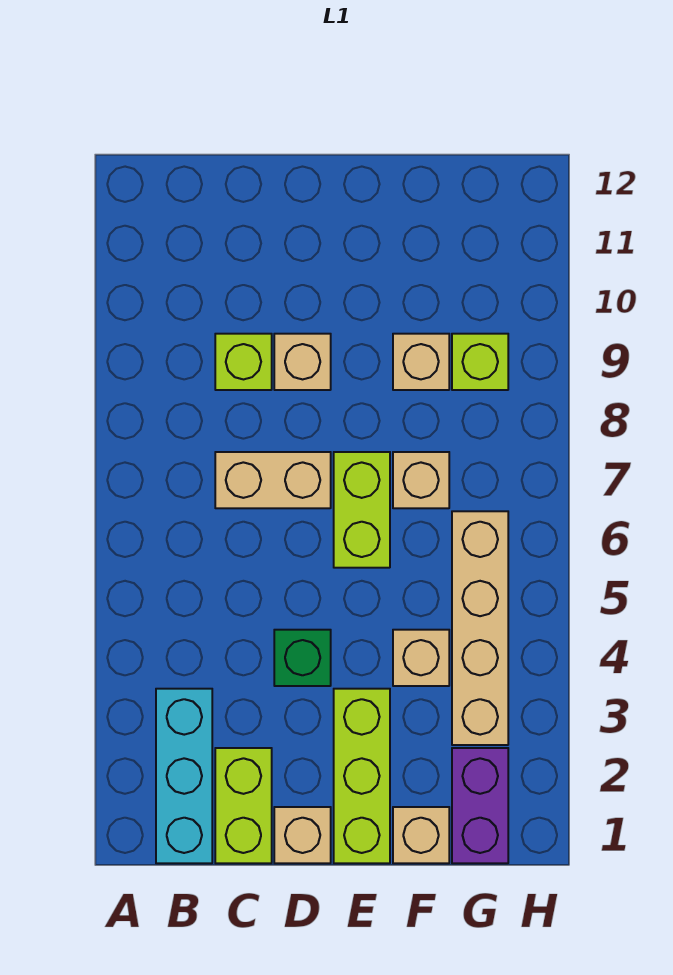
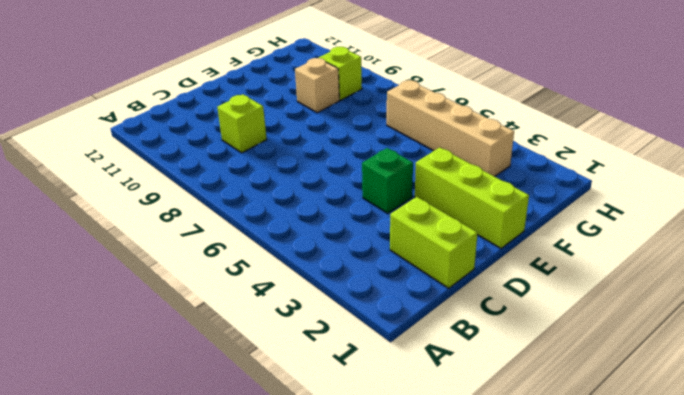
none -> cyan brick B1:B3 level 1
none -> tan brick C7:D7 level 1
none -> tan brick D1 level 1

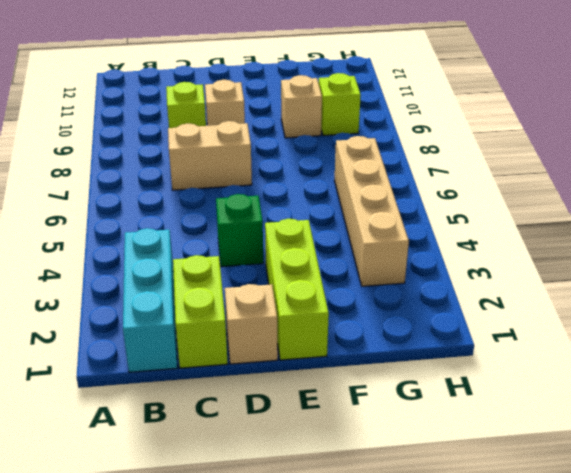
none -> lime brick E6:E7 level 1
none -> tan brick F1 level 1
none -> tan brick F4 level 1

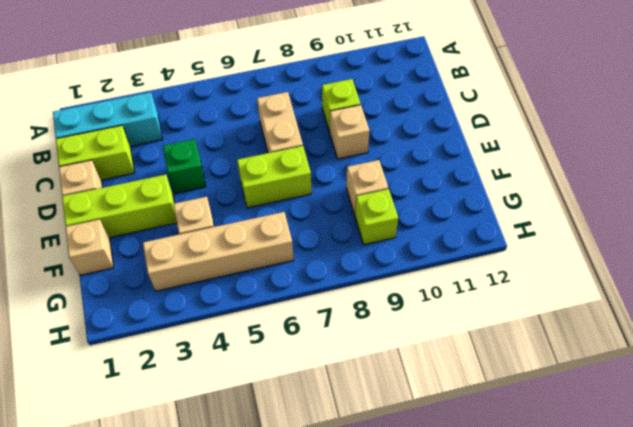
none -> tan brick F7 level 1
none -> purple brick G1:G2 level 1

